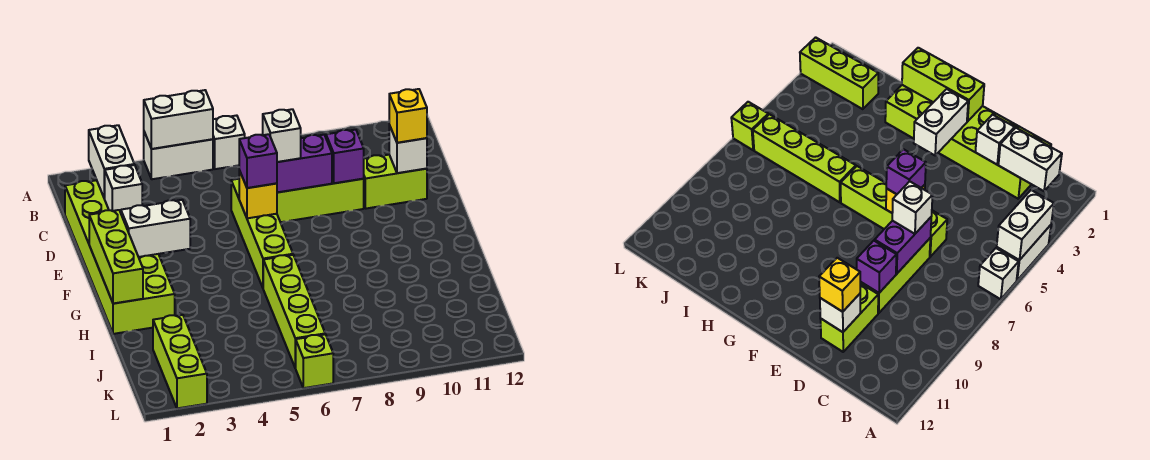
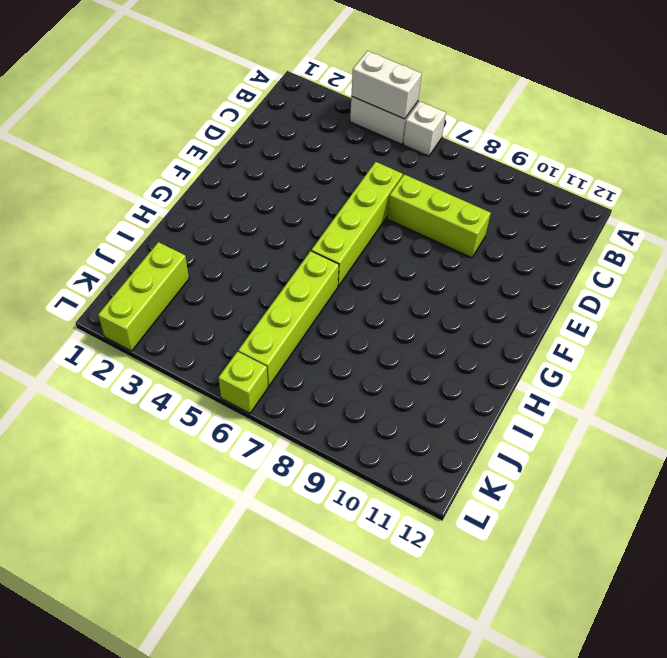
none -> lime brick C1:H2 level 1
none -> lime brick D10:D11 level 1
none -> white brick B2:C2 level 2

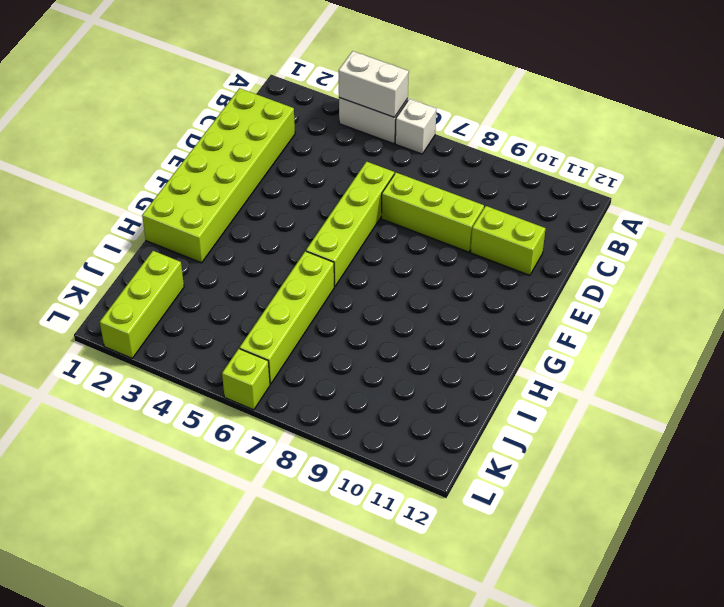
none -> white brick B2:C2 level 2
none -> white brick D2 level 2
none -> purple brick D7:D8 level 2

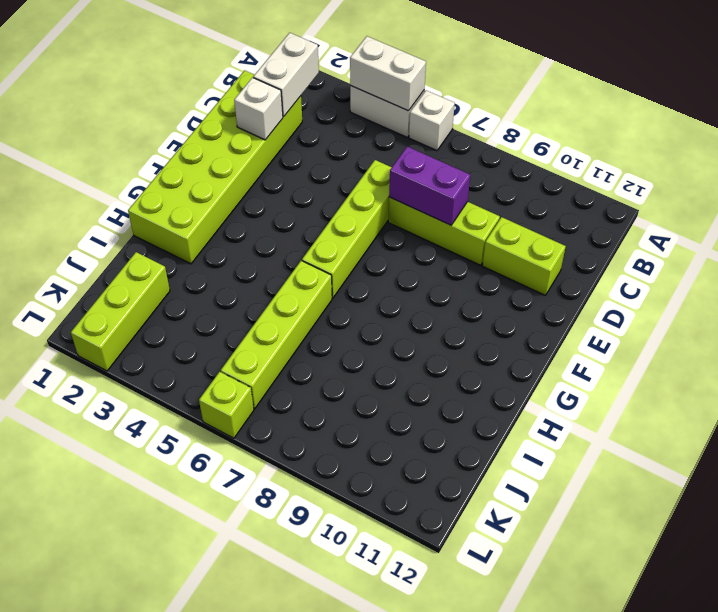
none -> purple brick D9 level 2
none -> white brick D11 level 2
none -> yellow brick E6 level 2

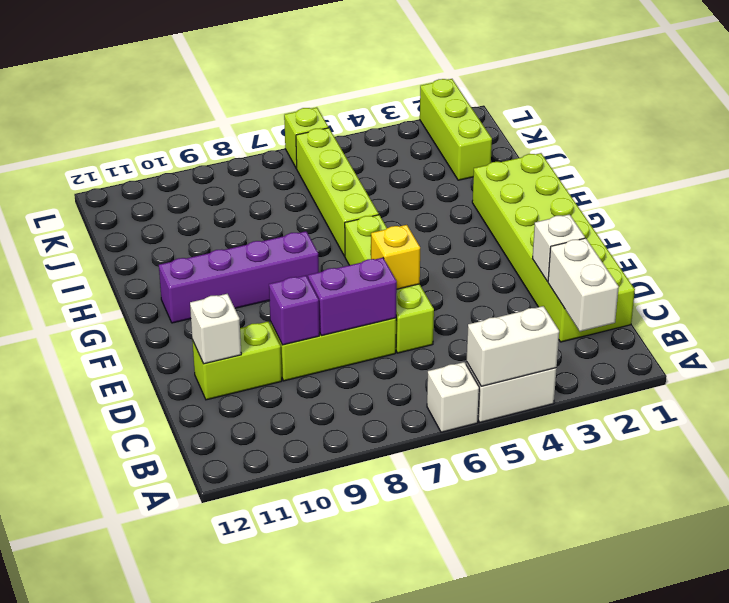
purple brick G8:G11 level 1 -> none
none -> lime brick F1:H1 level 2
none -> white brick F2:F3 level 2
none -> white brick D7 level 3

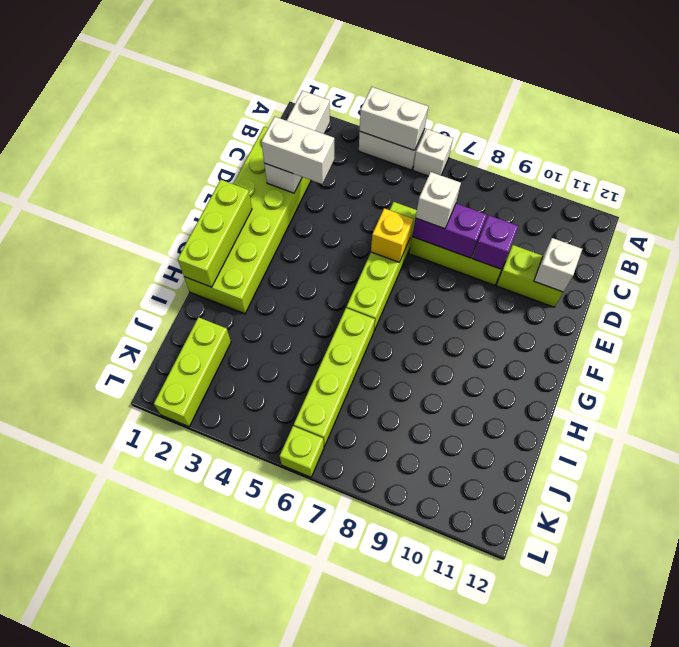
white brick D2:D3 level 3 -> white brick F2:F3 level 2
none -> yellow brick D11 level 3
none -> purple brick E6 level 3

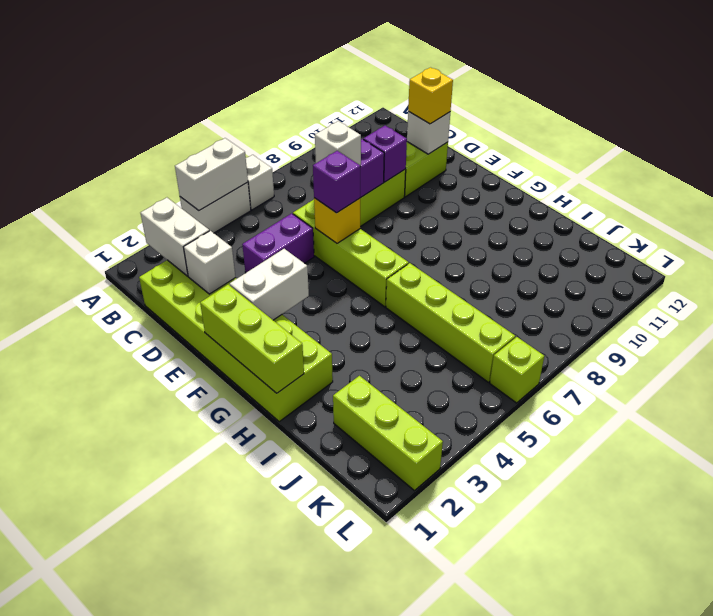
purple brick D4:D5 level 1 -> none

